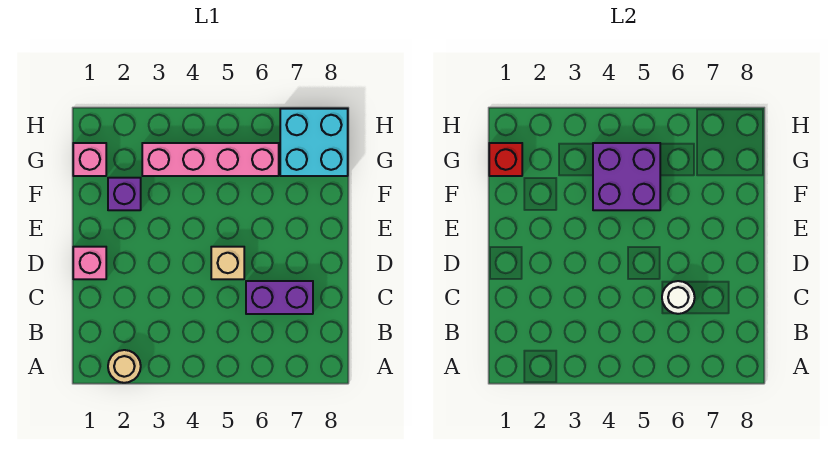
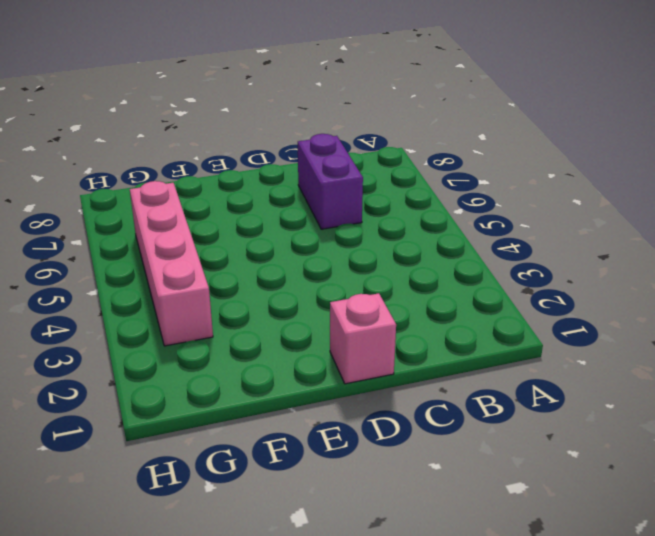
none -> tan round brick A2 level 1
none -> tan brick D5 level 1

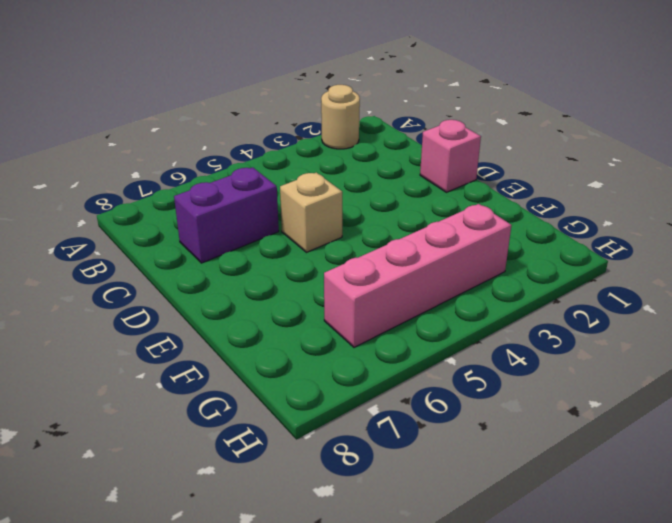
none -> purple brick F2 level 1
none -> pink brick G1 level 1

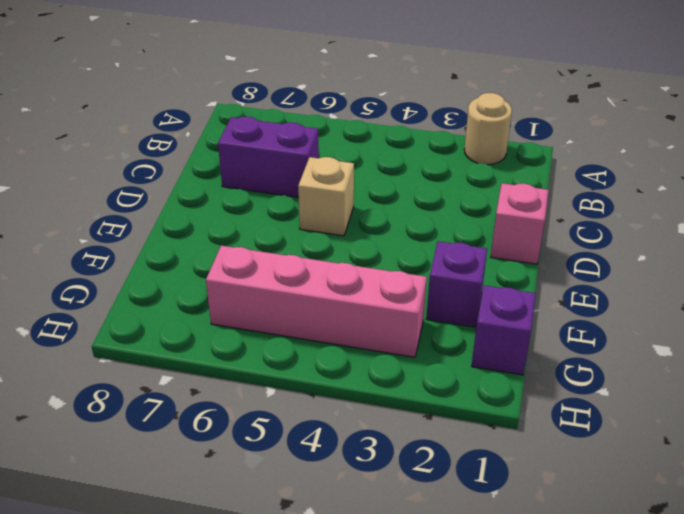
purple brick G1 level 1 -> pink brick G1 level 1
none -> cyan brick G7:H8 level 1
none -> white round brick C6 level 2

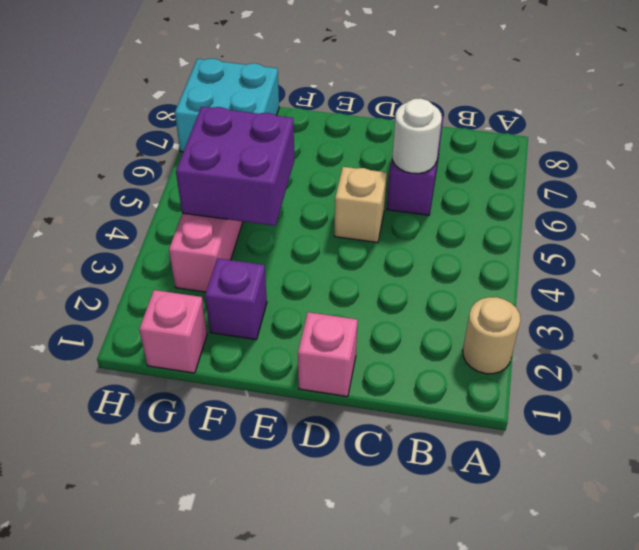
none -> red brick G1 level 2

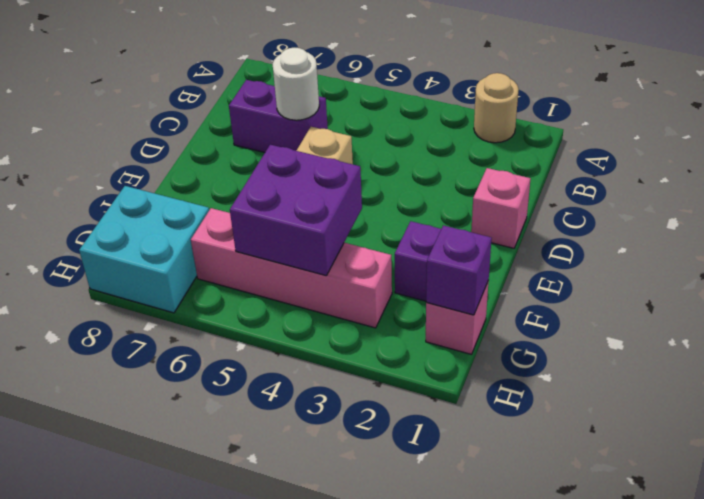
purple brick G1 level 2 -> red brick G1 level 2

